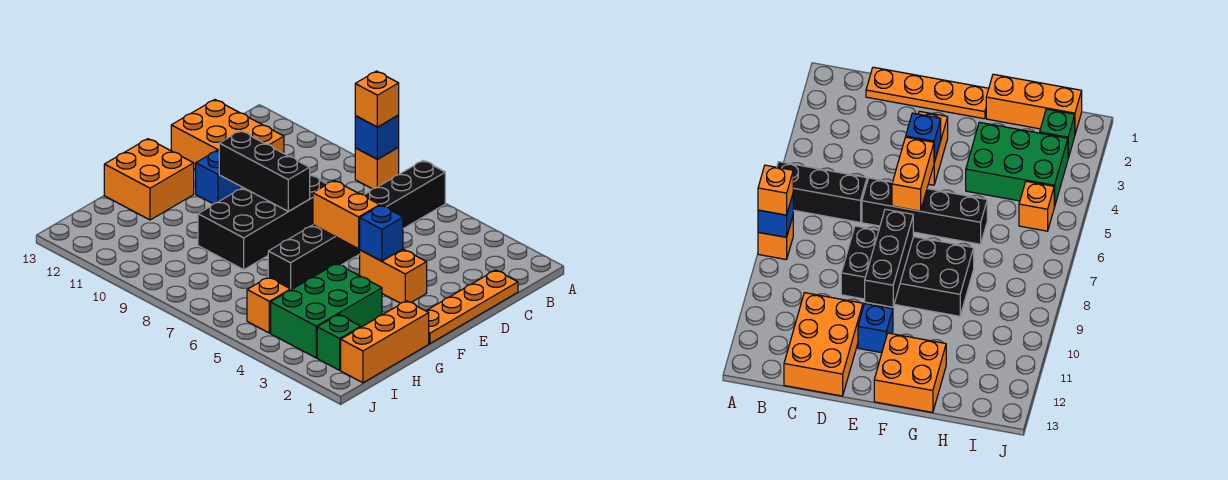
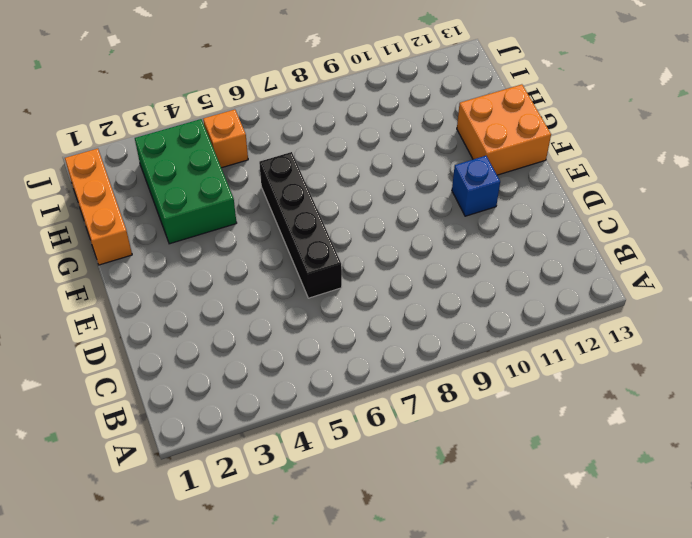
none -> black brick A6:C6 level 1
none -> orange brick A8 level 1
none -> orange plate C1:F1 level 1

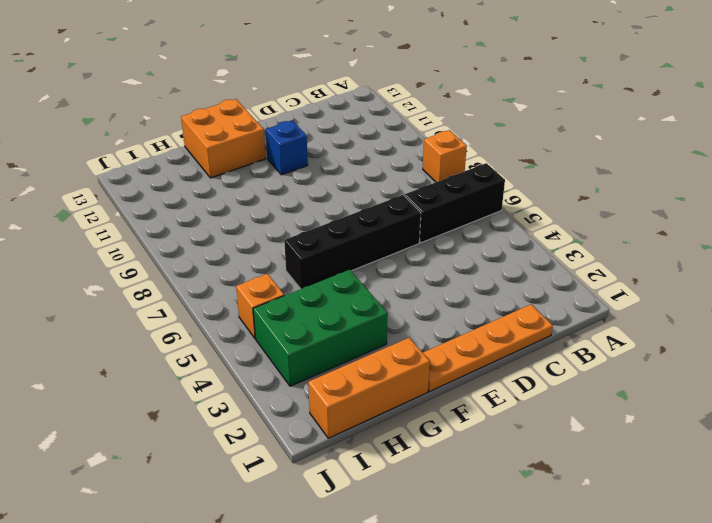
none -> orange brick C11:D13 level 1
none -> black brick D8:G9 level 1
none -> orange brick E3:E4 level 1

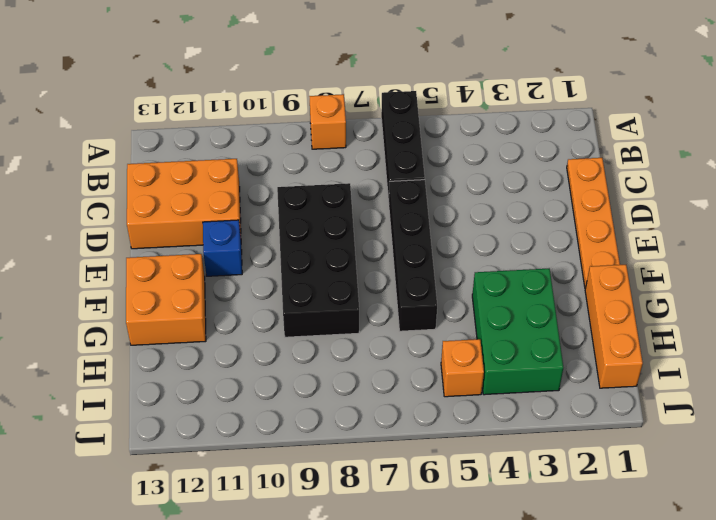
none -> orange brick E3:E4 level 1
none -> green brick I2 level 1
none -> blue brick A8 level 2

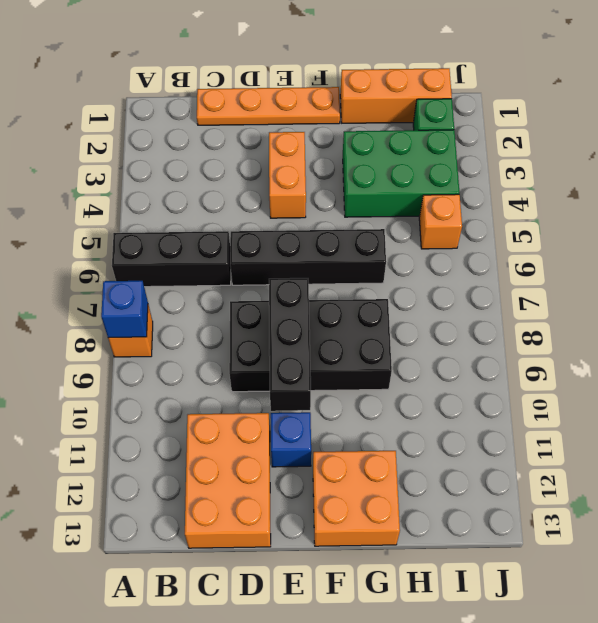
none -> blue brick E4 level 2
none -> orange brick E5:E6 level 2
none -> orange brick A8 level 3

